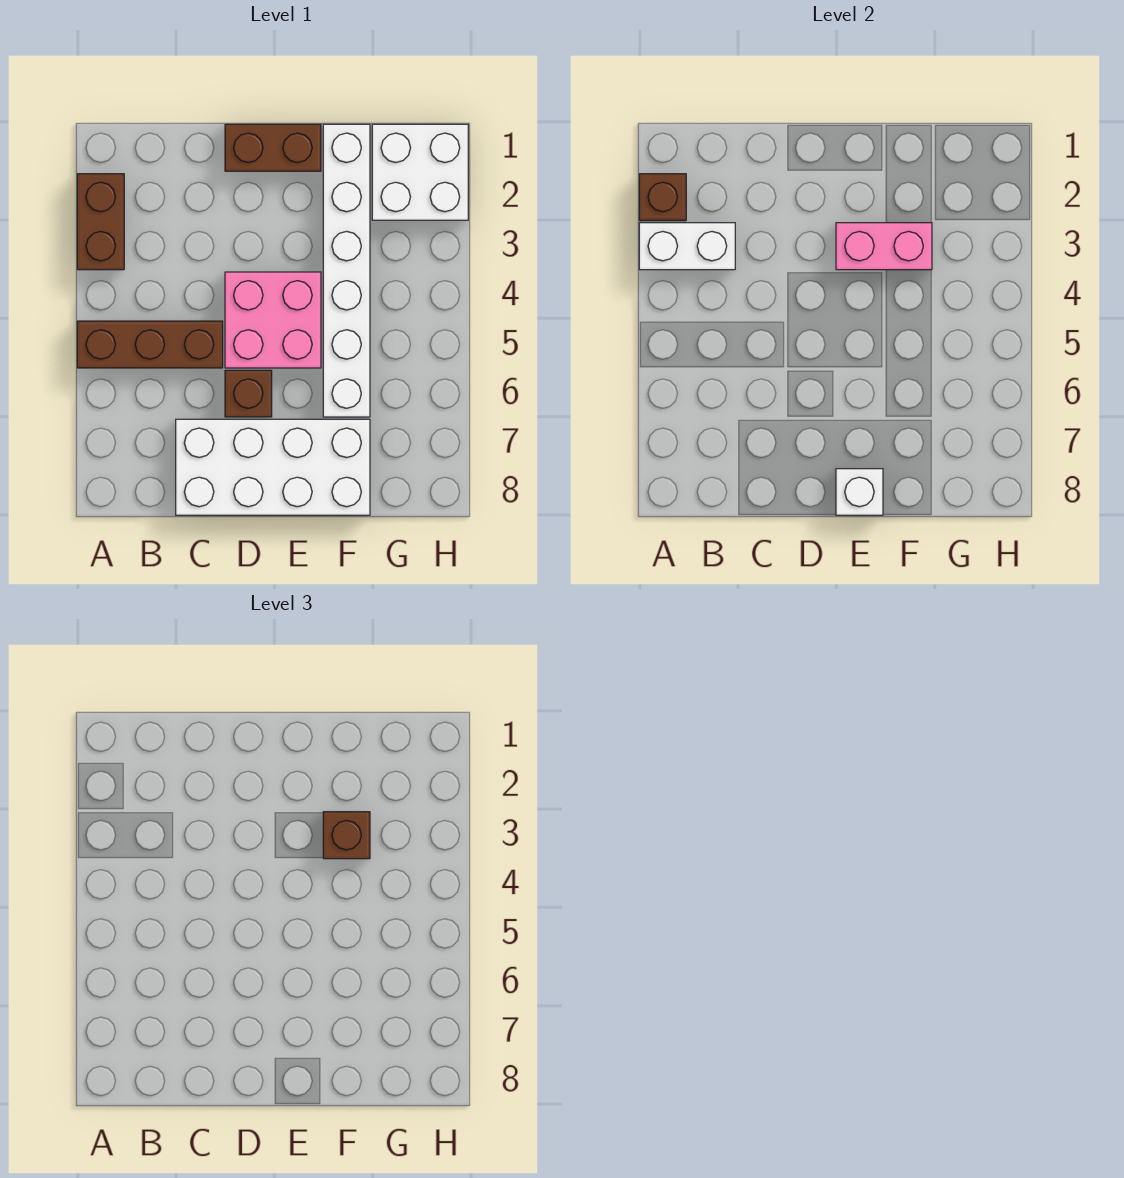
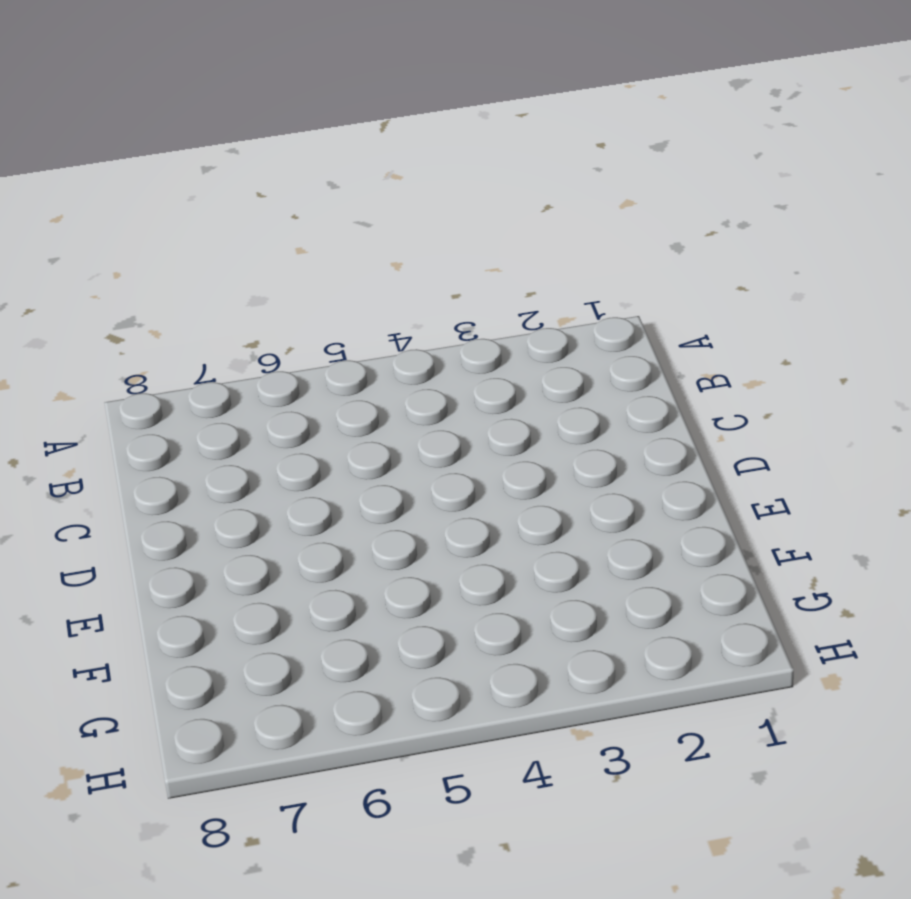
none -> brown brick A2:A3 level 1
none -> brown brick A5:C5 level 1
none -> white brick C7:F8 level 1

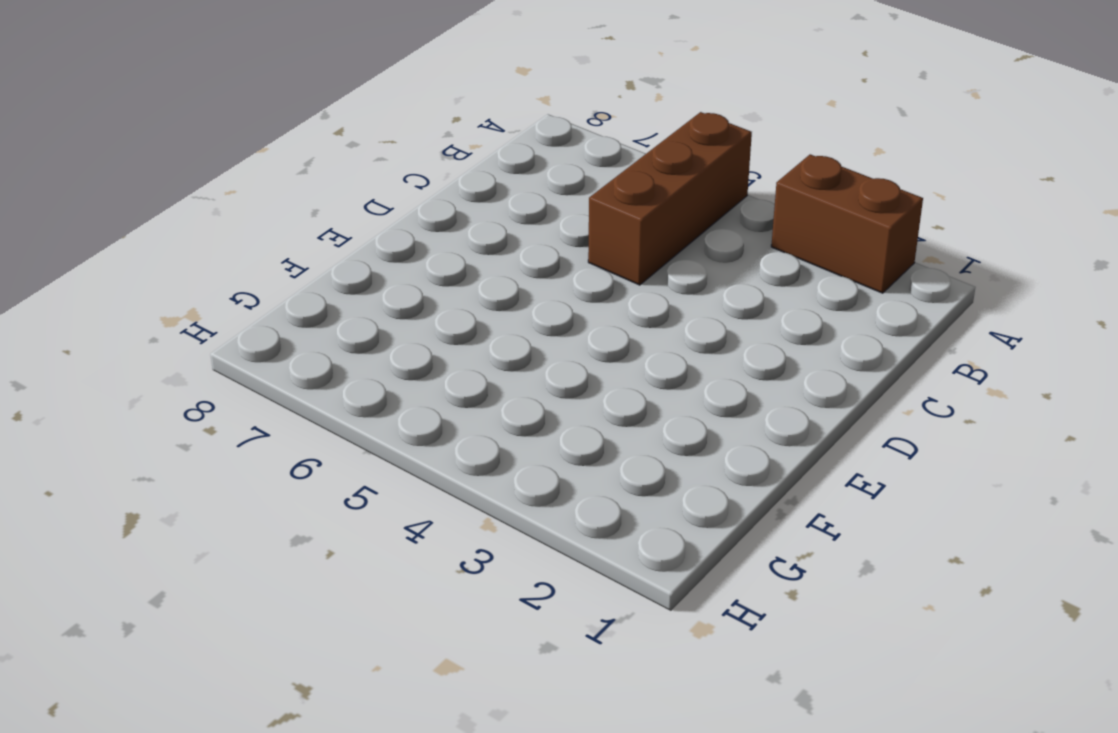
none -> white brick C7:F8 level 1
none -> brown brick D1:E1 level 1
none -> pink brick D4:E5 level 1

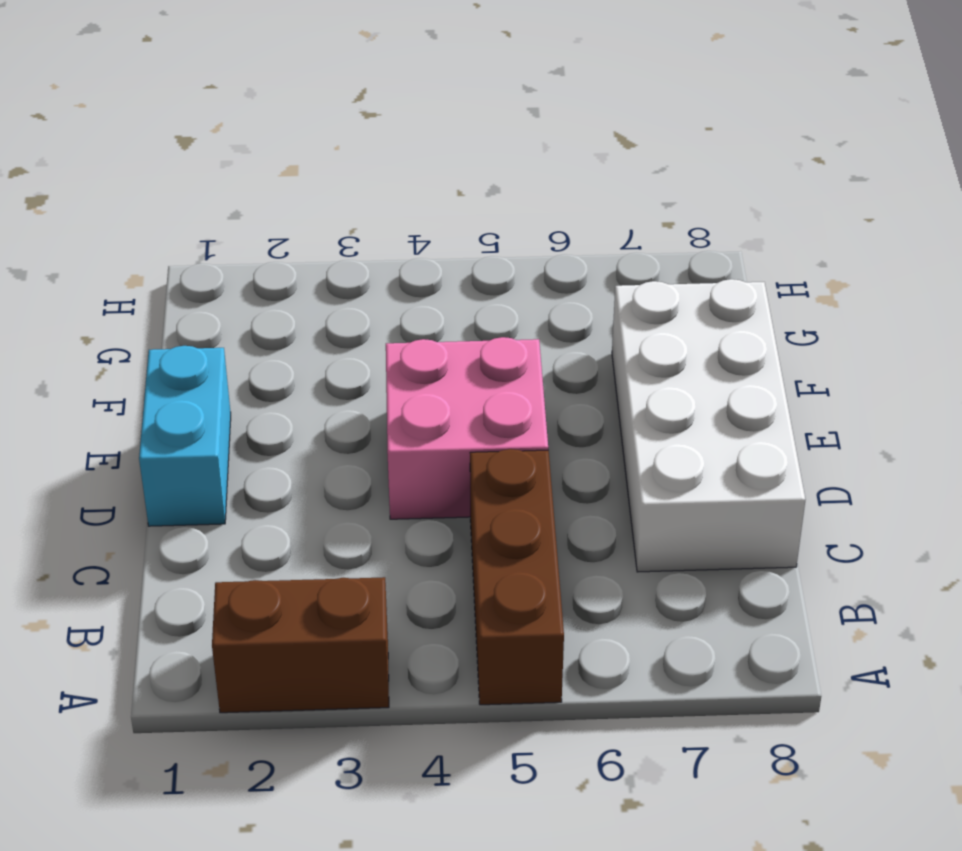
cyan brick D1:E1 level 1 -> brown brick D1:E1 level 1
none -> brown brick D6 level 1
none -> white brick F1:F6 level 1
none -> white brick G1:H2 level 1

